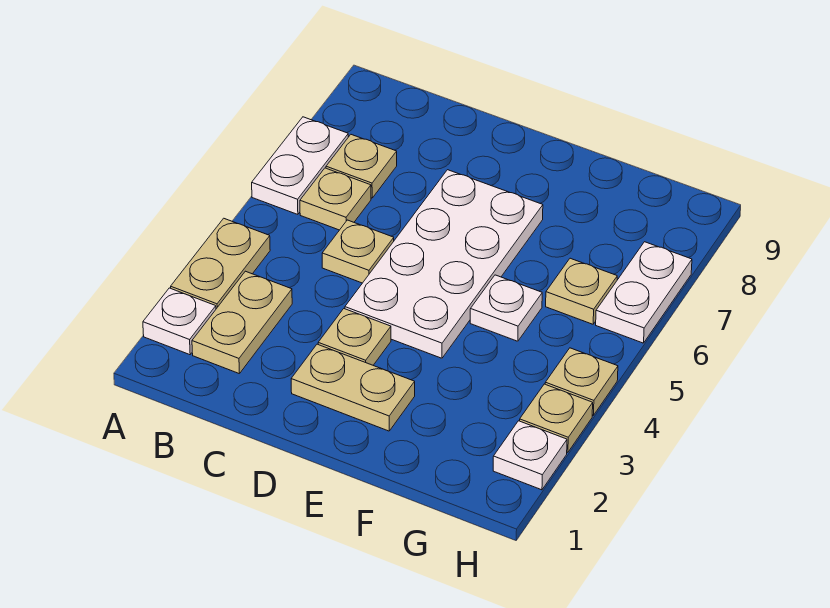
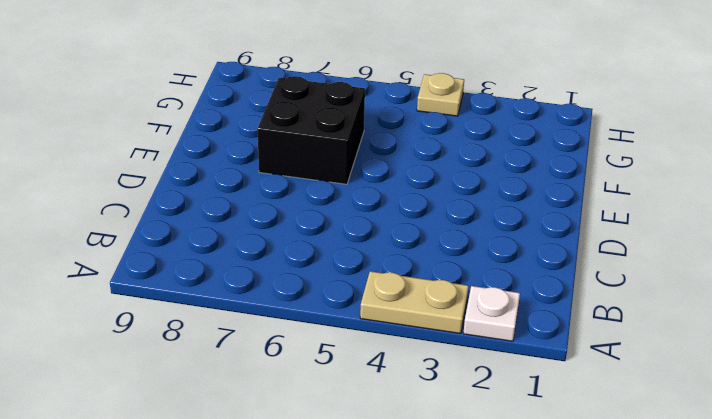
black brick E6:F7 level 1 -> white plate D4:E7 level 1
none -> white plate A6:A7 level 1
none -> tan plate B2:B3 level 1
none -> tan plate B6 level 1

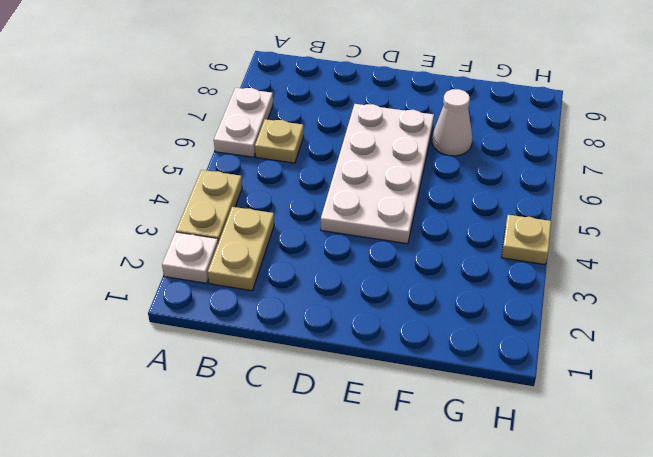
white cone F7 level 1 -> none
none -> tan plate B7 level 1
none -> tan plate C5 level 1
none -> tan plate D2:E2 level 1

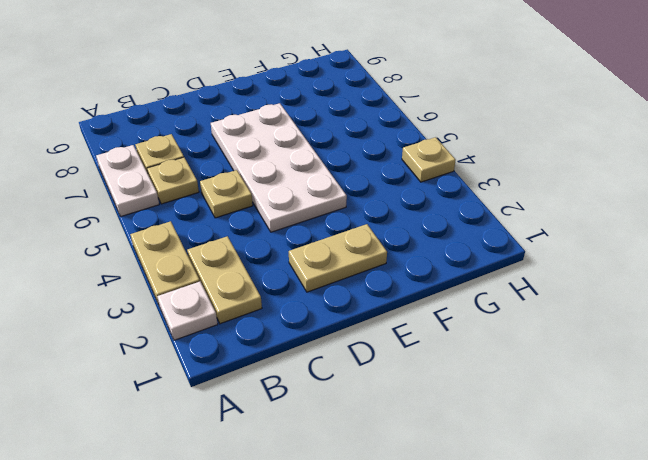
none -> tan plate D3 level 1
none -> white plate F5 level 1
none -> tan plate G6 level 1

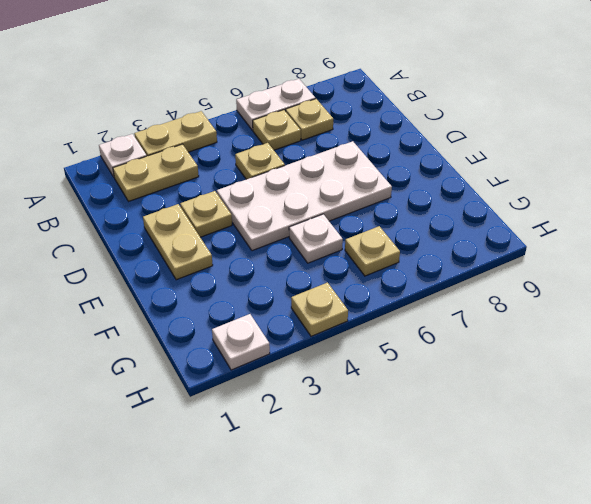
none -> tan plate H3 level 1
none -> white plate H6:H7 level 1

